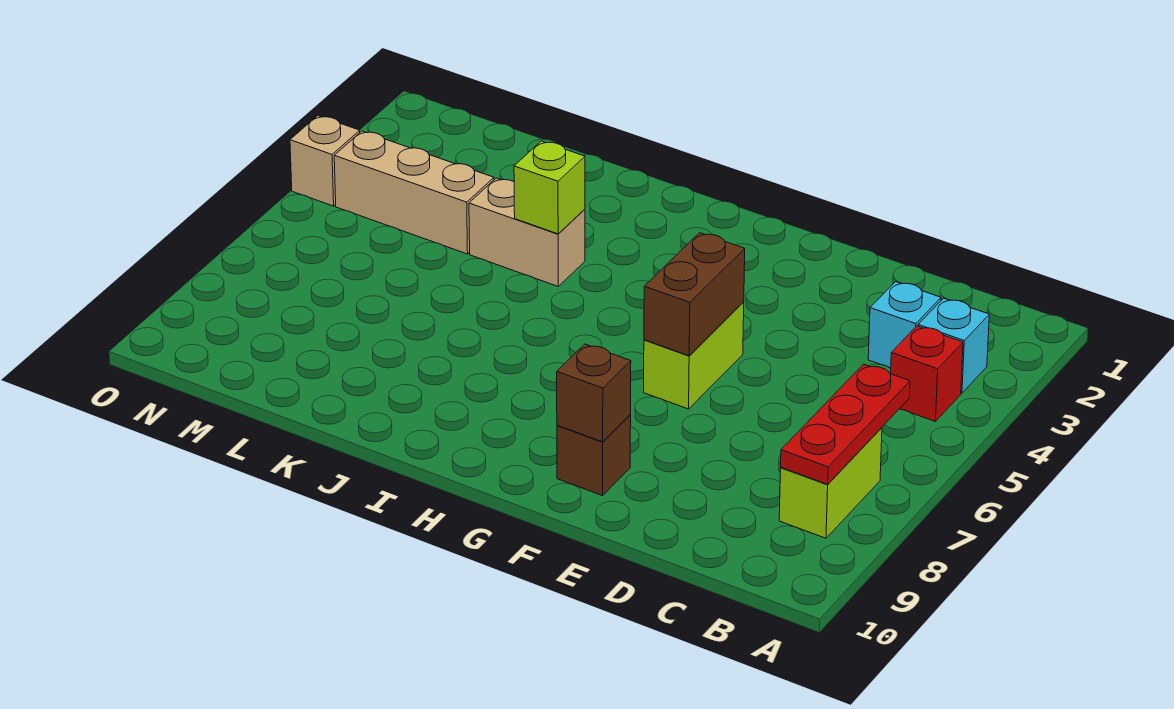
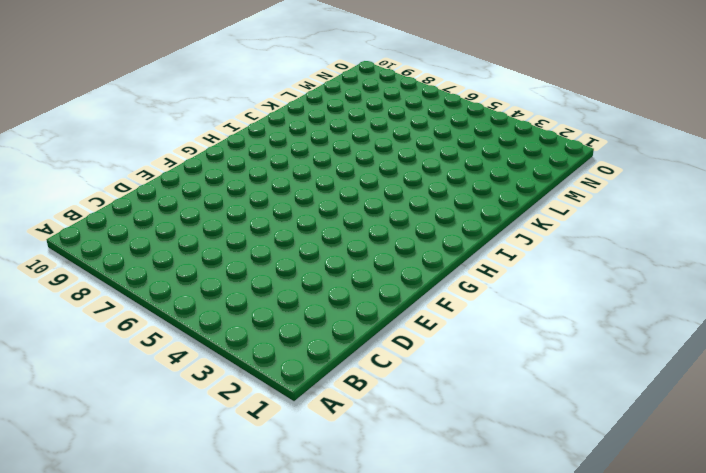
none -> cyan brick B3 level 1
none -> red brick B4 level 1
none -> lime brick B7:B8 level 1

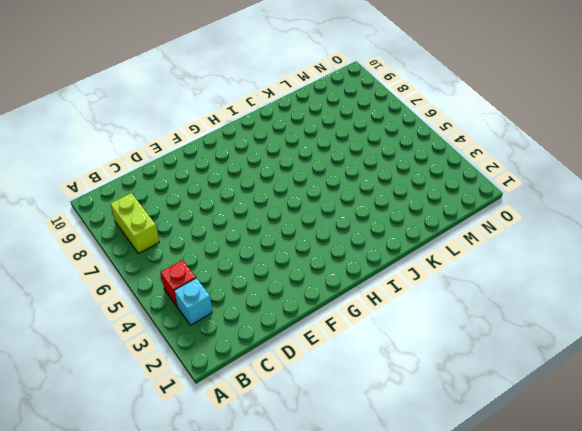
none -> cyan brick C3 level 1
none -> lime brick F5:F6 level 1
none -> brown brick F9 level 1

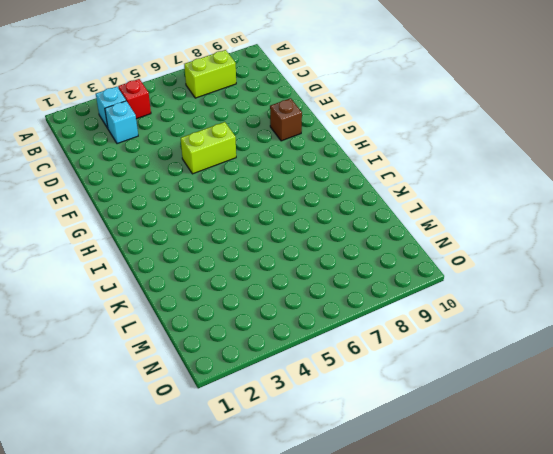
none -> tan brick J4:K4 level 1
none -> tan brick L4:N4 level 1
none -> tan brick O4 level 1

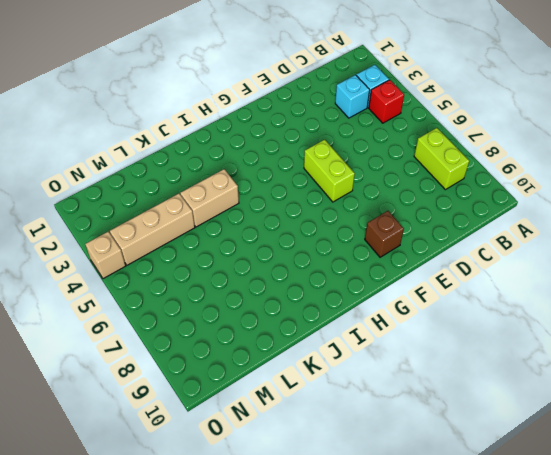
none -> red plate B6:B8 level 2
none -> brown brick F5:F6 level 2
none -> brown brick F9 level 2

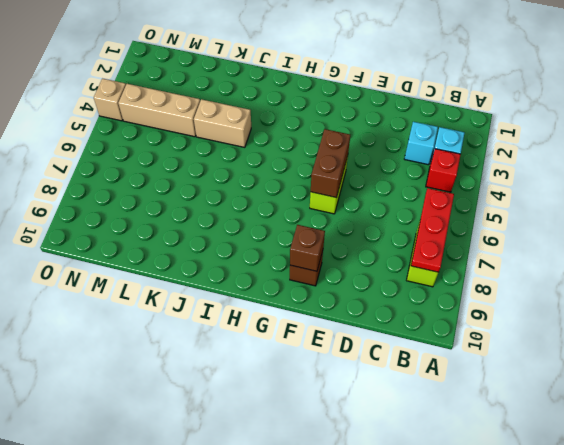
none -> lime brick J4 level 2

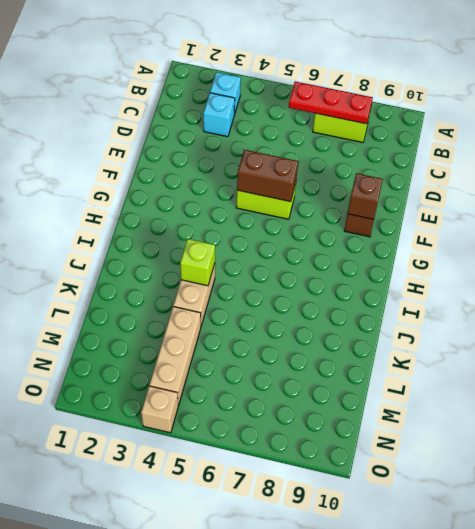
none -> red brick B4 level 1

